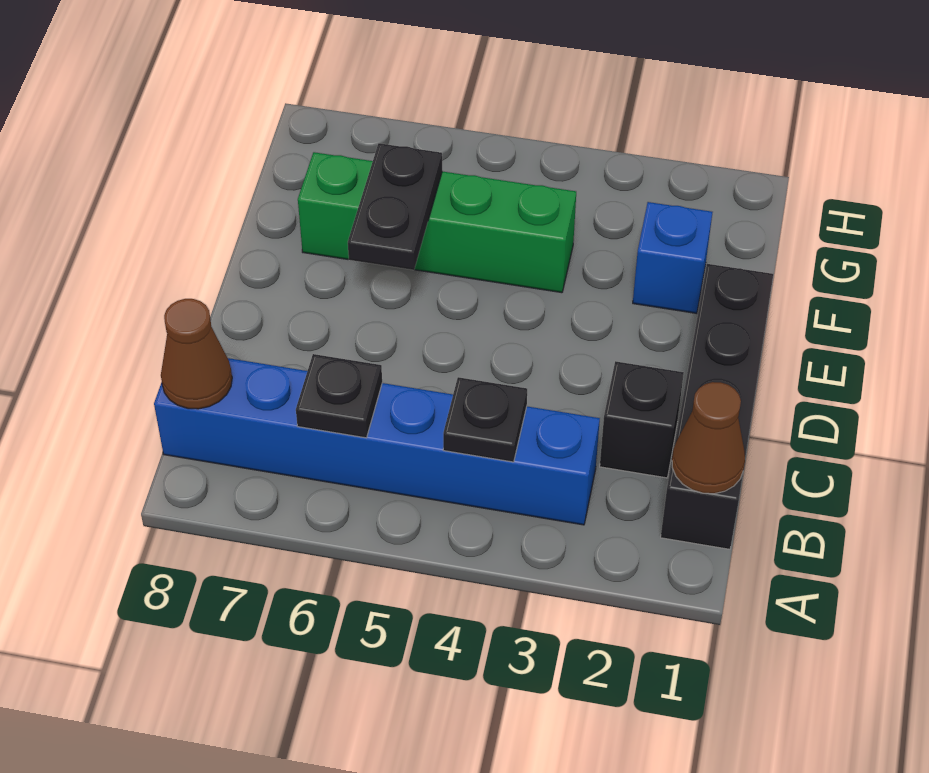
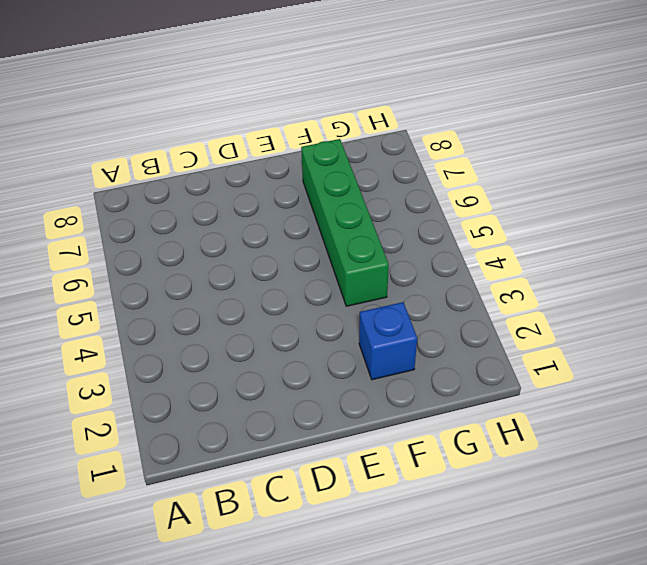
none -> black brick B1:E1 level 1
none -> blue brick B3:B8 level 1

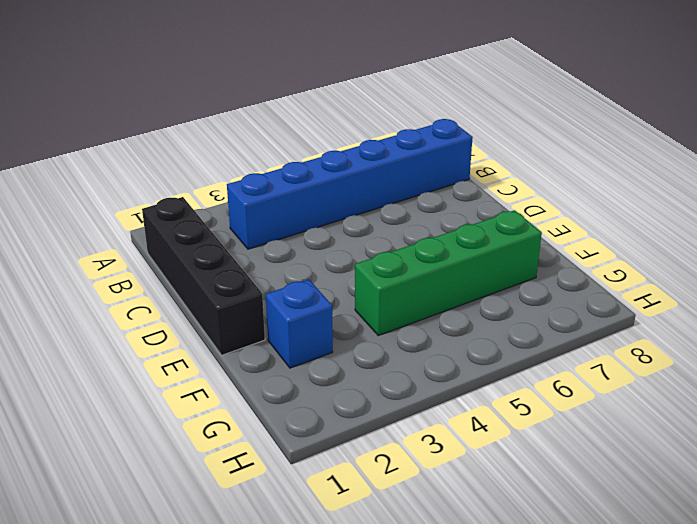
none -> black brick C2 level 1
none -> brown cone B1 level 2

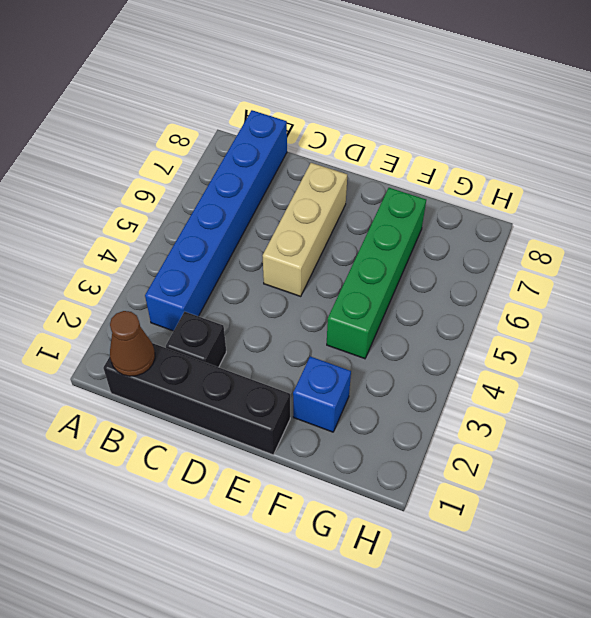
tan brick D5:D7 level 1 -> none
none -> black plate B4 level 2
none -> black plate B6 level 2

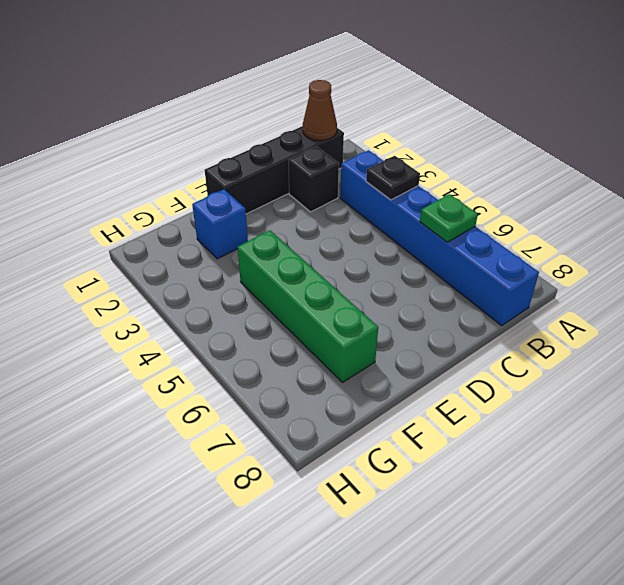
green plate B6 level 2 -> black plate B6 level 2
none -> brown cone B8 level 2
none -> black plate E6:F6 level 2

